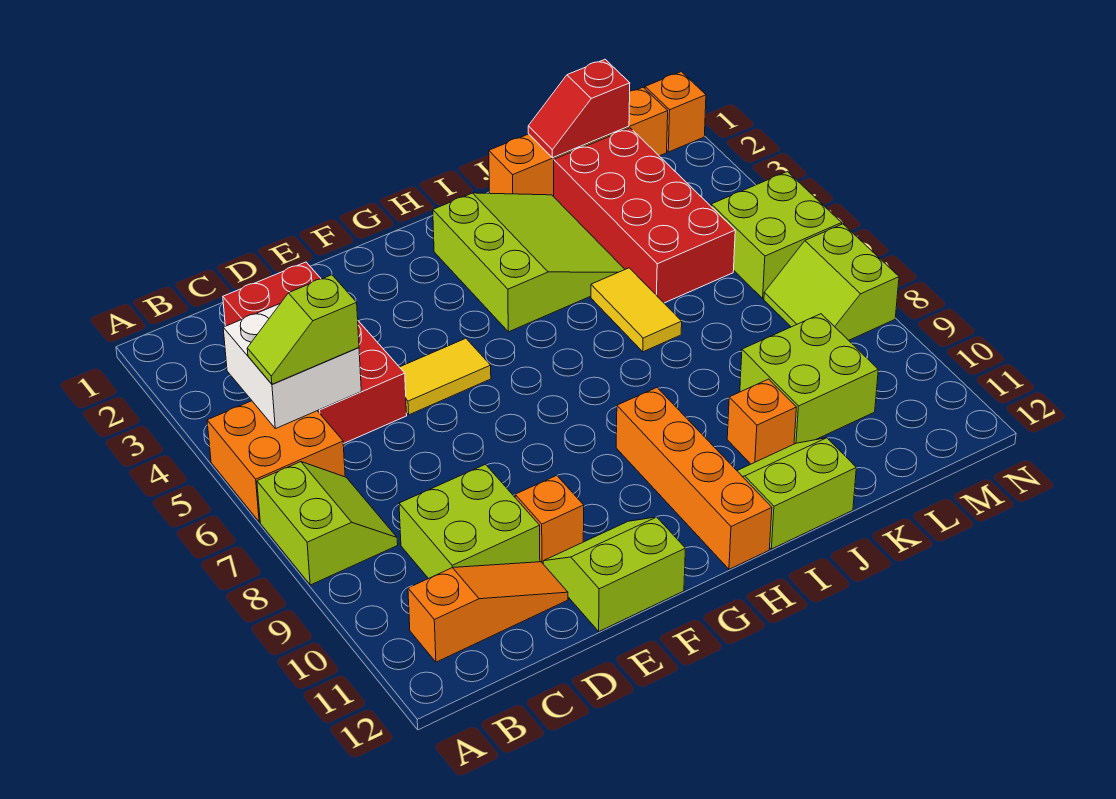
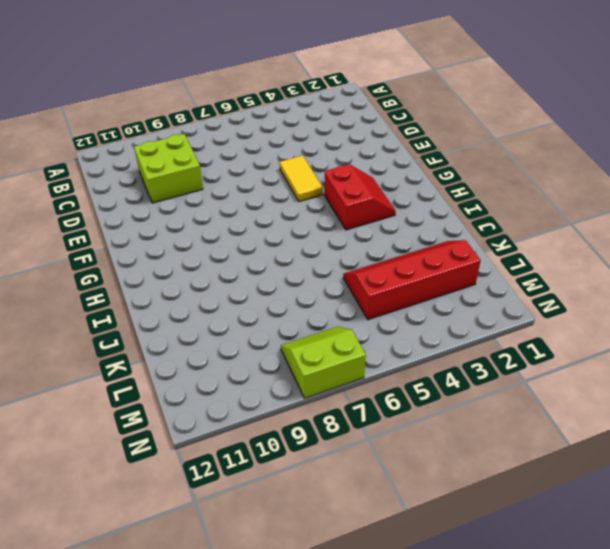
red slope G3:H4 level 1 top 4 -> lime slope H2:J4 level 1 top H
red slope K2:L5 level 1 top L -> red brick K2:L5 level 1
none -> orange brick A5:B6 level 1
none -> lime slope A7:B8 level 1 top A
none -> orange slope B11:D11 level 1 top B

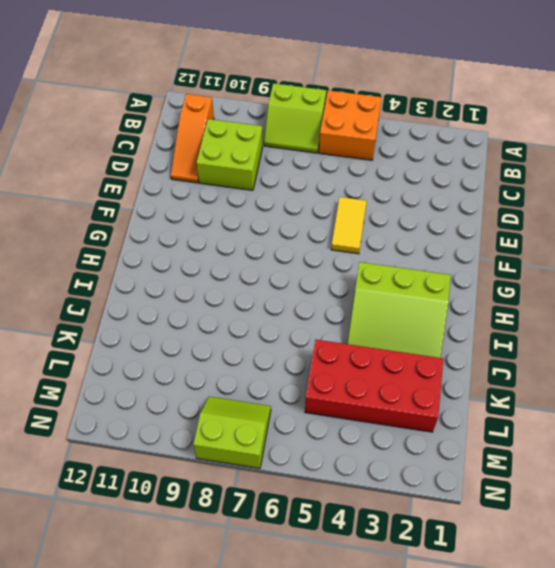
none -> red brick C2:D5 level 1
none -> orange brick E10 level 1
none -> lime slope E11:F12 level 1 top 12

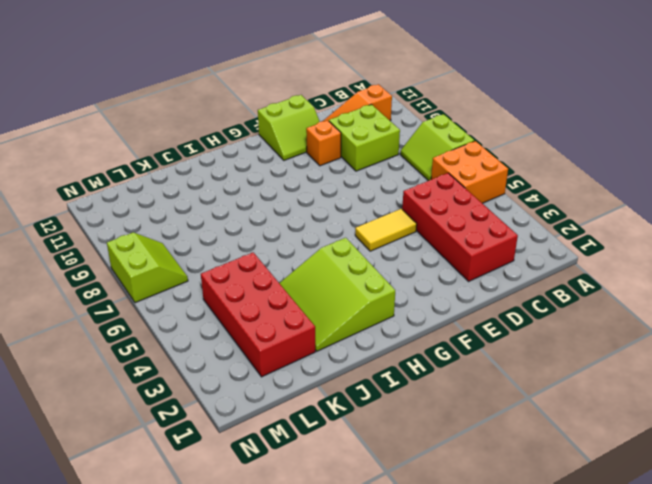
none -> orange brick H9:H12 level 1
none -> lime slope I11:J12 level 1 top 12
none -> orange brick J1:M1 level 1

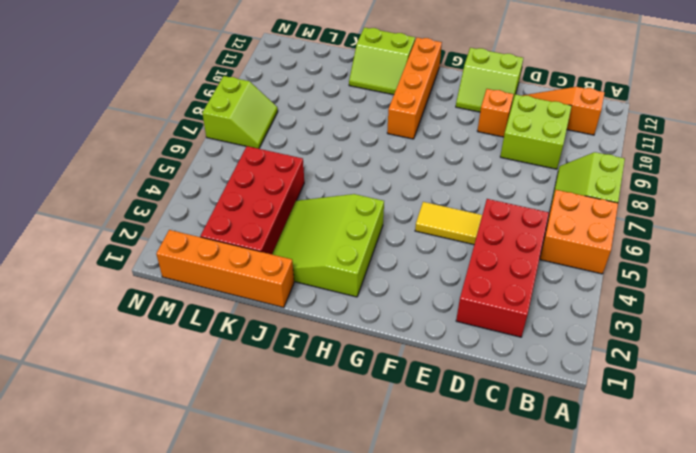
none -> yellow tile J5:J6 level 1
none -> orange brick J10 level 1
none -> lime brick K9:L10 level 1

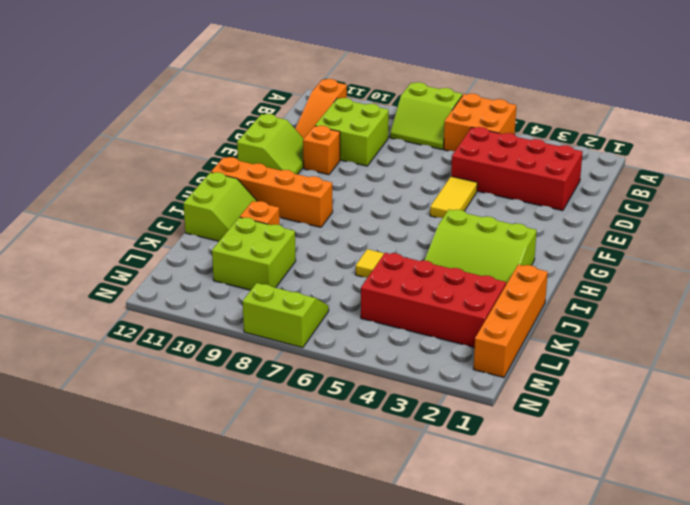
none -> lime brick M5:N6 level 1
none -> orange brick N1 level 1
none -> white brick B4:C5 level 2

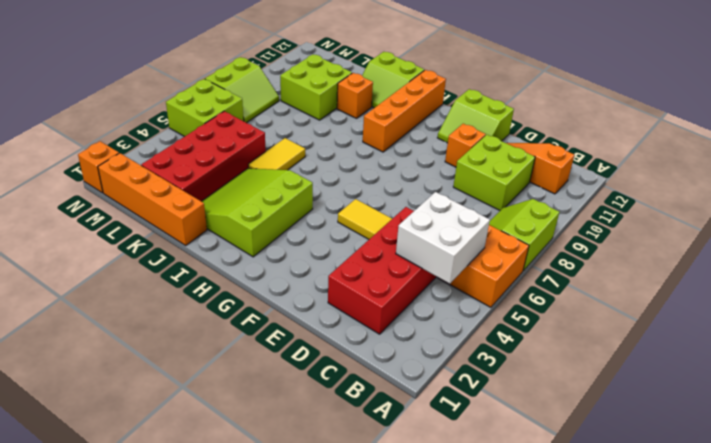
none -> red slope K1:L1 level 2 top L
none -> lime slope B5:C5 level 3 top C

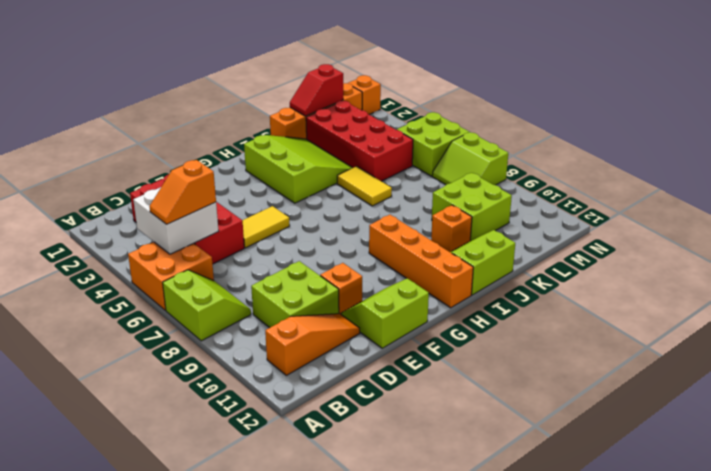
orange slope B5:C5 level 3 top C -> lime slope B5:C5 level 3 top C

